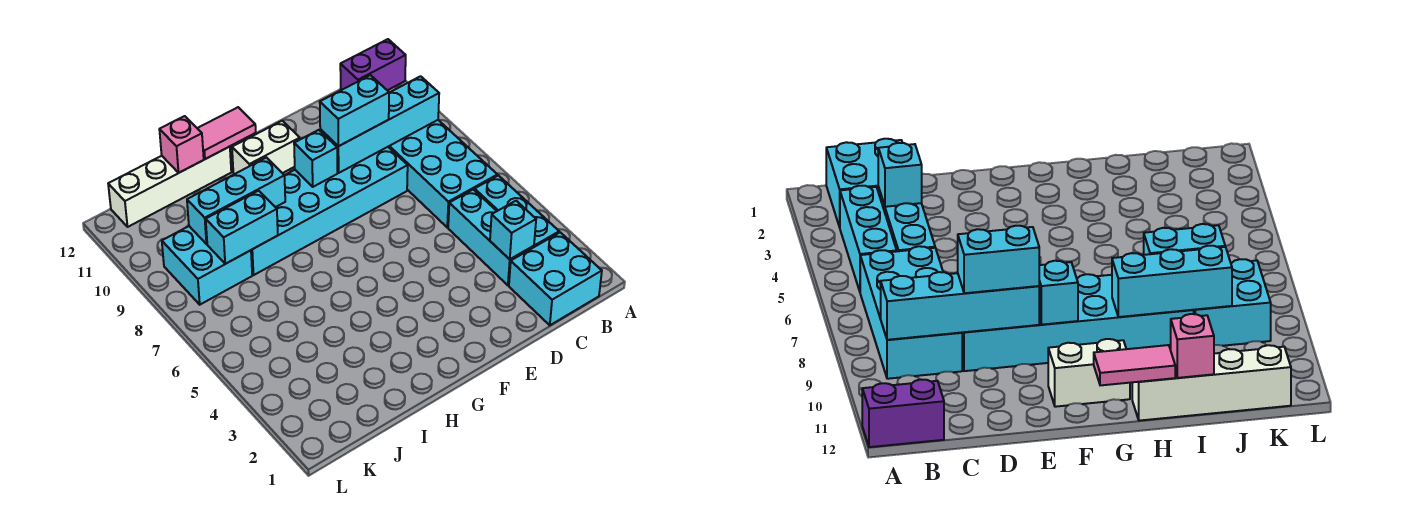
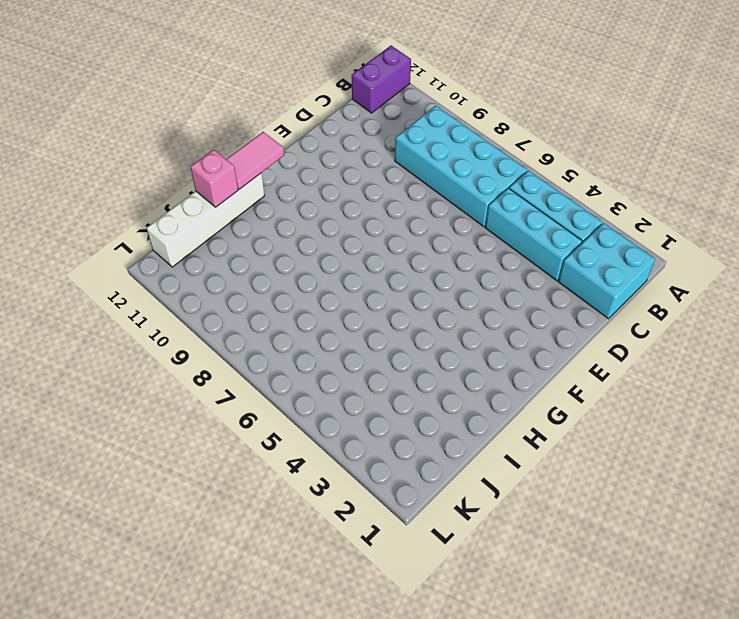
none -> cyan brick D8:I9 level 1
none -> white brick F11:G11 level 1
none -> cyan brick J8:K9 level 1

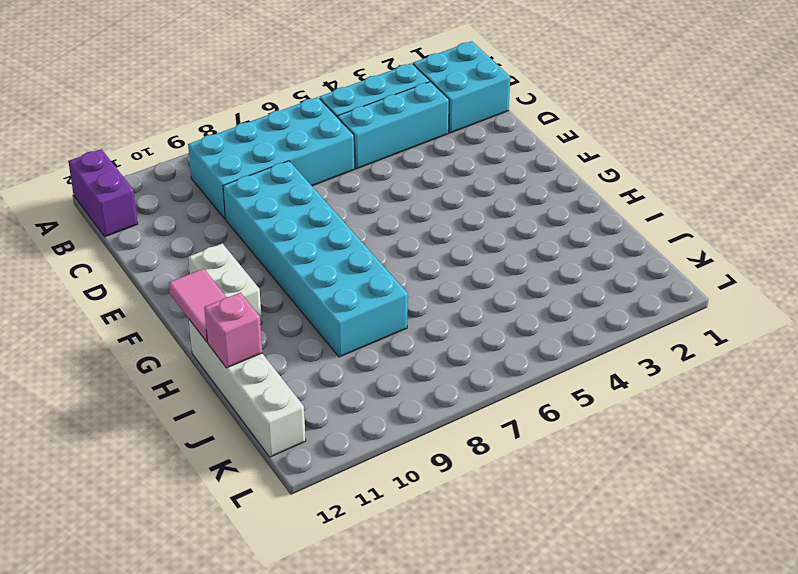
none -> cyan brick J8:K9 level 1
none -> cyan brick B9:E9 level 2
none -> cyan brick C3 level 2

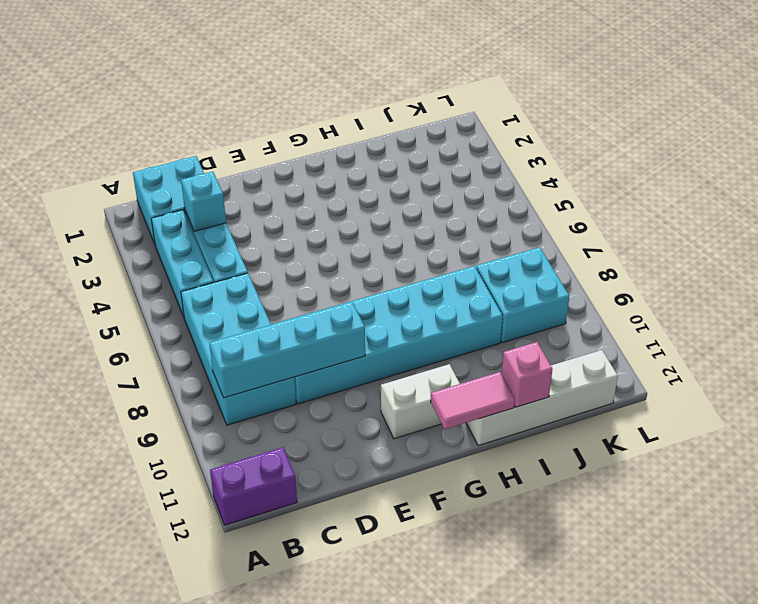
none -> cyan brick F9 level 2
none -> cyan brick H9:J9 level 2
none -> cyan brick I8:J8 level 2

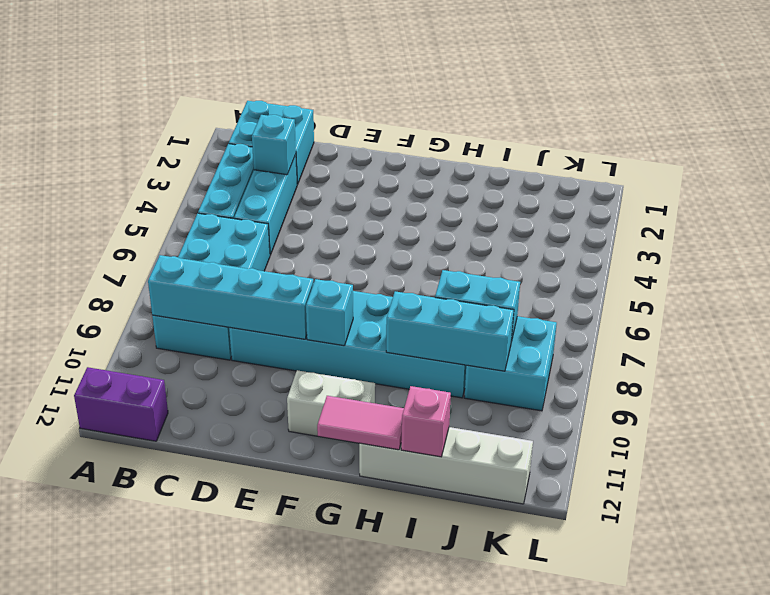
none -> cyan brick D9:E9 level 3

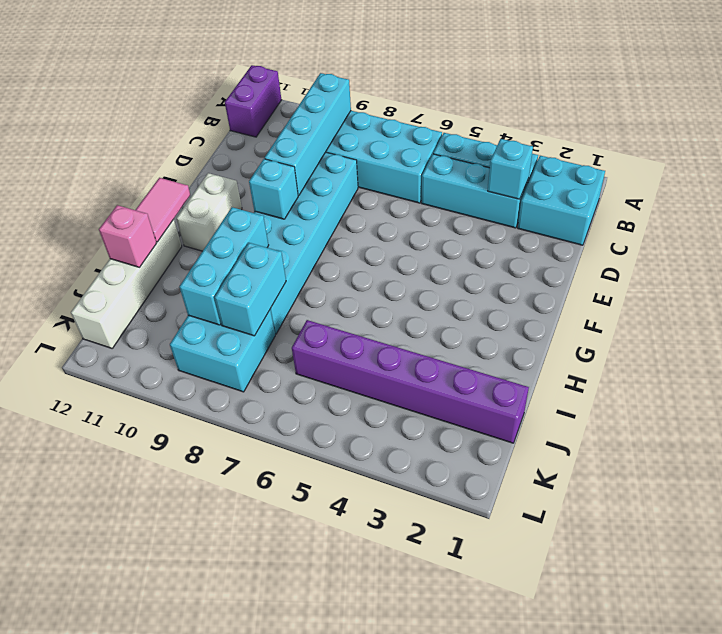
purple brick J1:J6 level 1 -> none
none -> cyan brick D9:E9 level 3

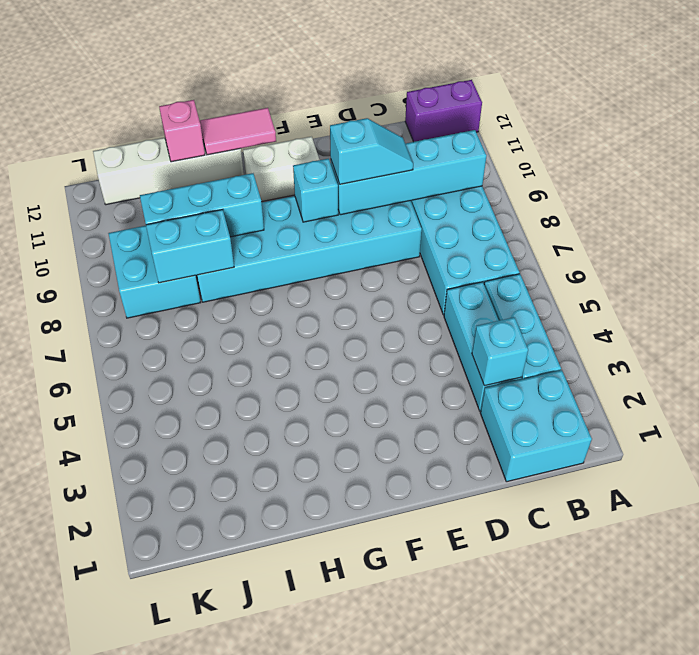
cyan slope D9:E9 level 3 top E -> cyan brick D9:E9 level 3

